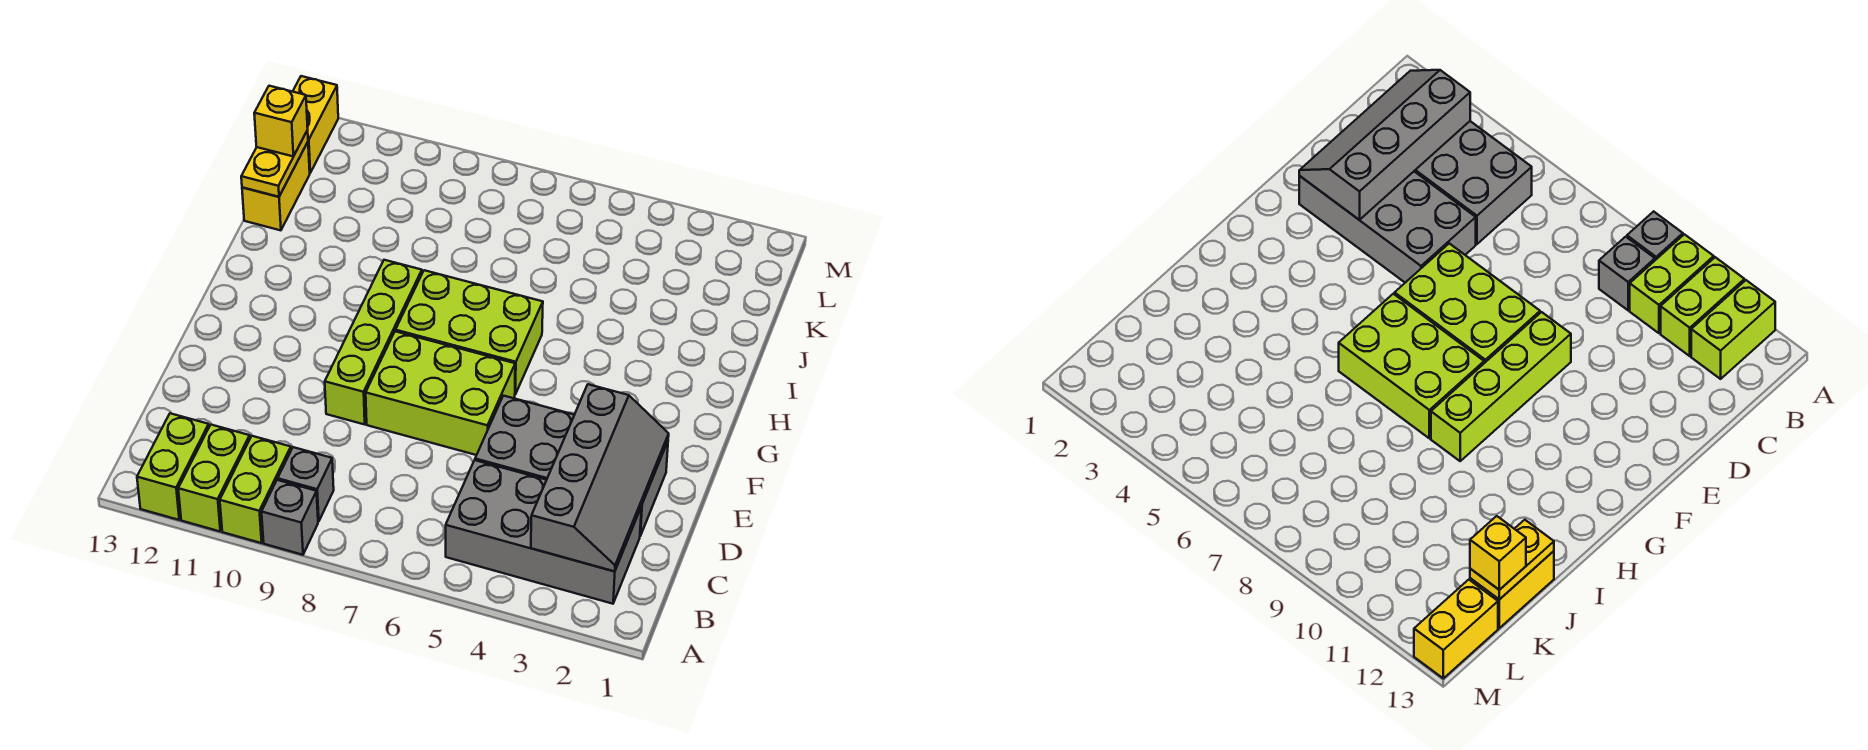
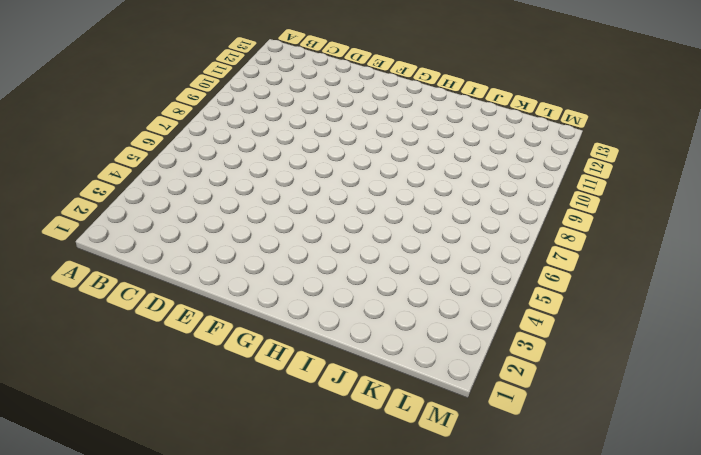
none -> grey brick A9 level 1
none -> lime brick A10:B10 level 1
none -> lime brick A11:B11 level 1

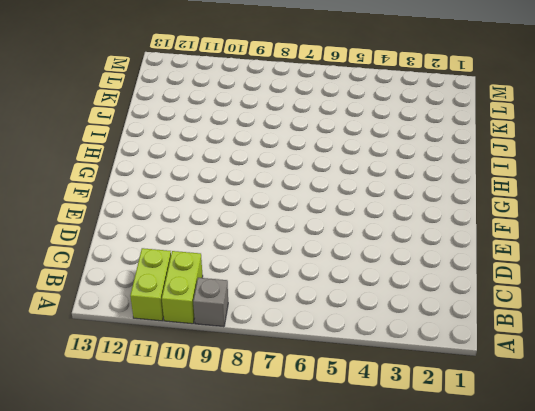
none -> lime brick A12:B12 level 1
none -> grey brick B2:C5 level 1
none -> grey brick B9 level 1

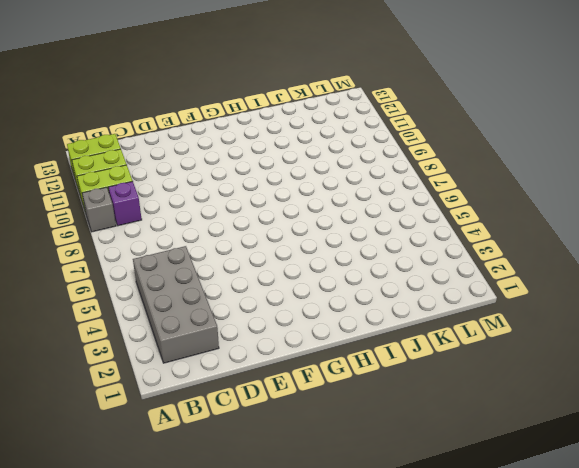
purple brick B9 level 1 -> grey brick B9 level 1
none -> grey brick D2:E5 level 1
none -> lime brick E6:F8 level 1
none -> lime brick E9:H9 level 1

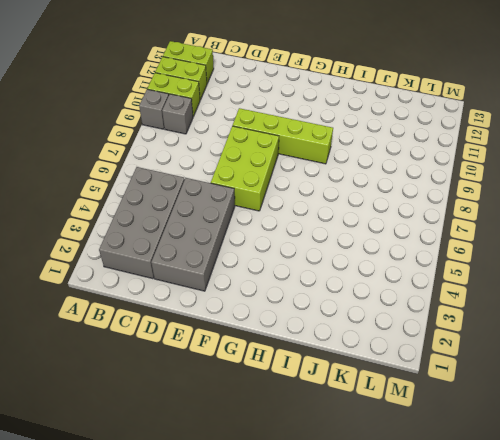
none -> lime brick G6:H8 level 1
none -> yellow brick J13:K13 level 1
none -> yellow brick L13:M13 level 1

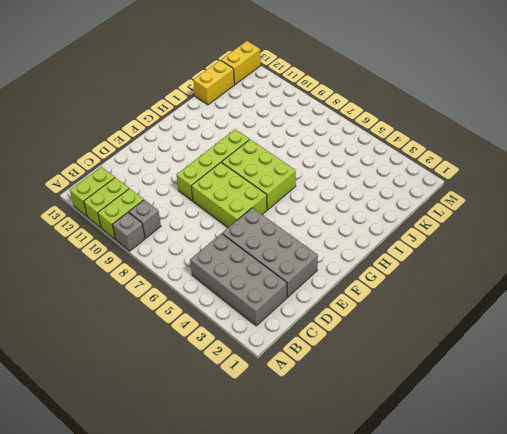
none -> grey slope B2:E3 level 2 top 3
none -> yellow plate J13:K13 level 2
none -> yellow brick K13 level 3

